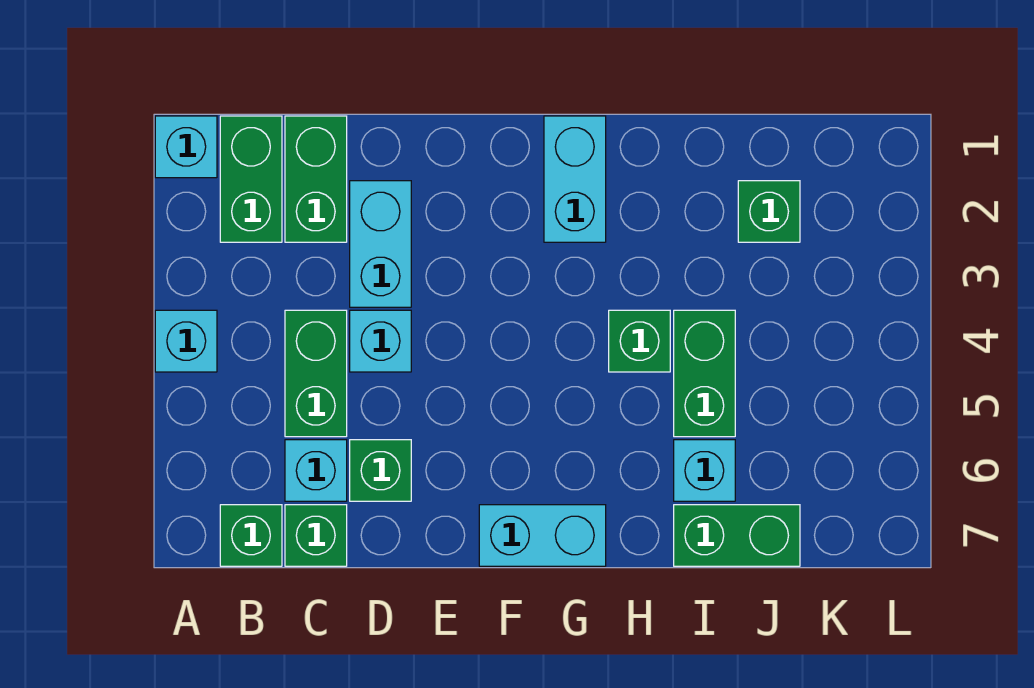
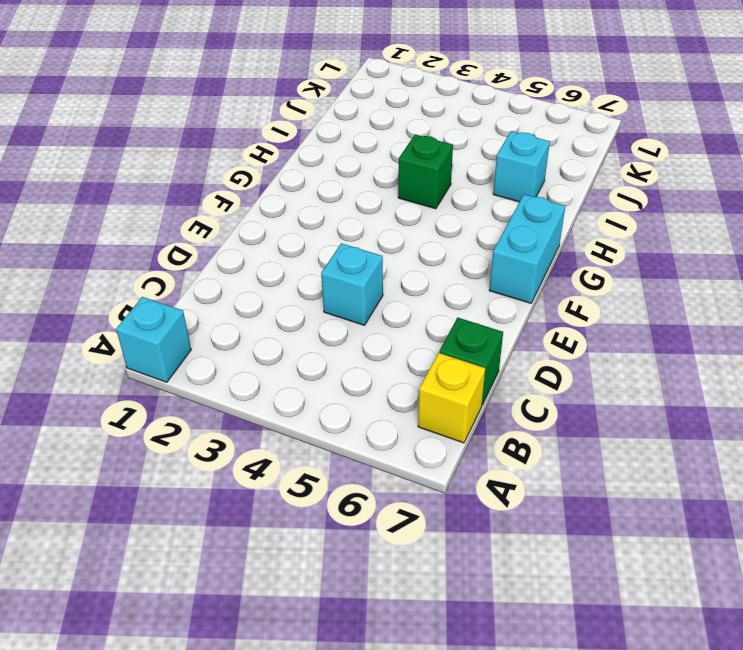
yellow brick B7 level 1 -> green brick B7 level 1
none -> cyan brick A4 level 1
none -> green brick B1:B2 level 1
none -> green brick C1:C2 level 1

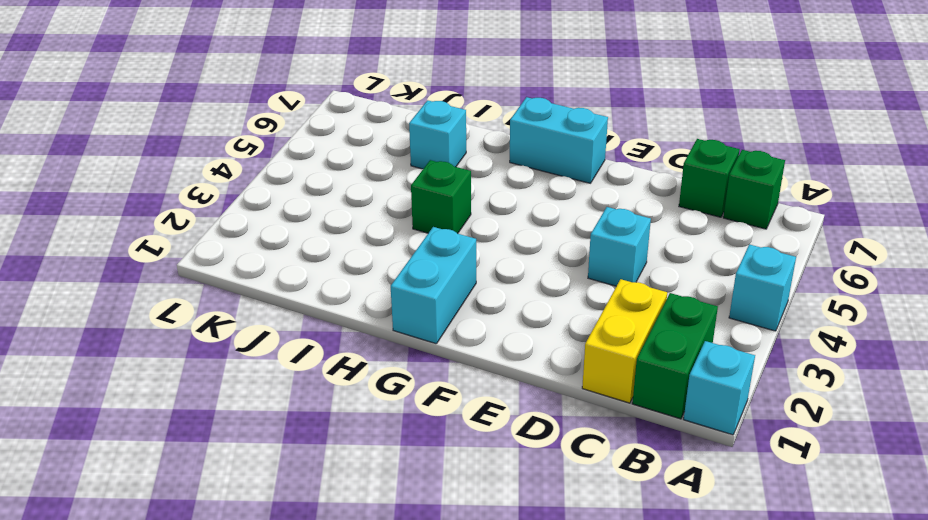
yellow brick C1:C2 level 1 -> green brick C1:C2 level 1
none -> green brick C4:C5 level 1
none -> cyan brick C6 level 1
none -> cyan brick D2:D3 level 1

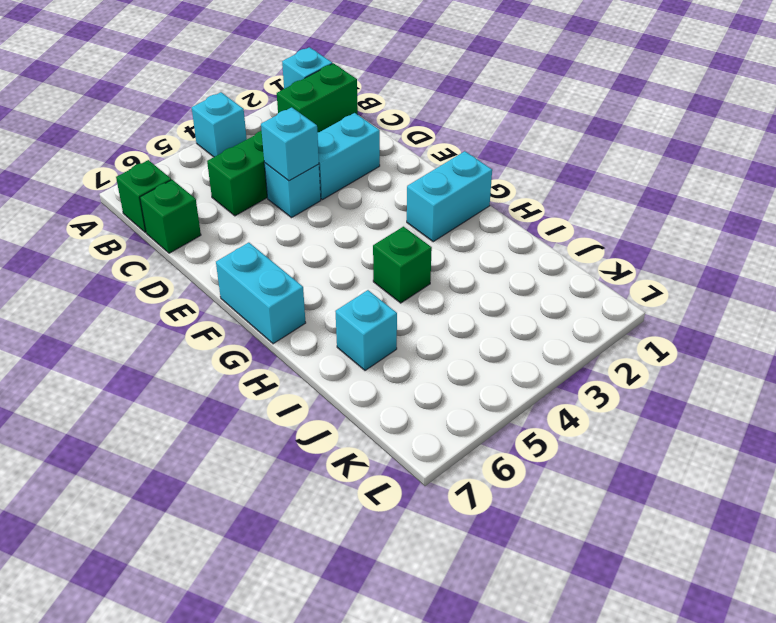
cyan brick D4 level 2 -> cyan brick C6 level 1
none -> green brick C1:C2 level 1
none -> green brick D6 level 1
none -> green brick I4:I5 level 1

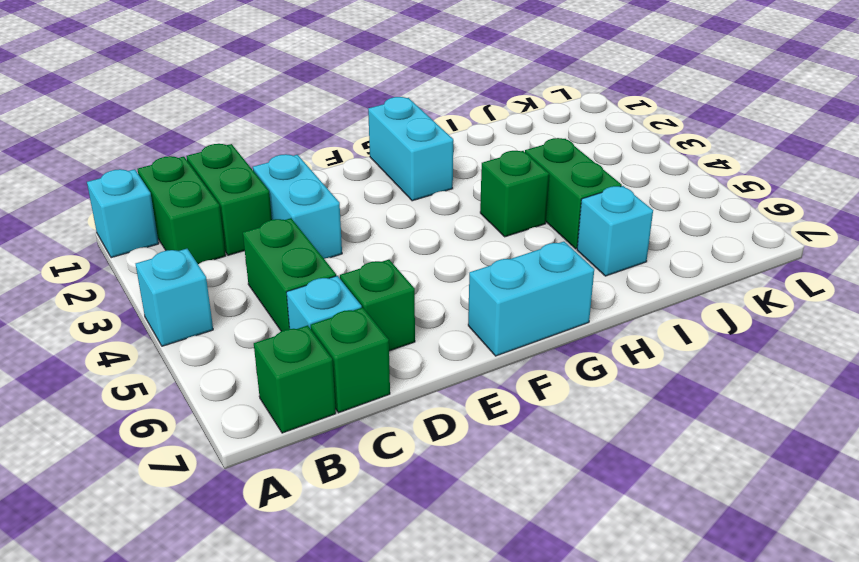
none -> cyan brick D4 level 1
none -> green brick I7:J7 level 1
none -> green brick J2 level 1

